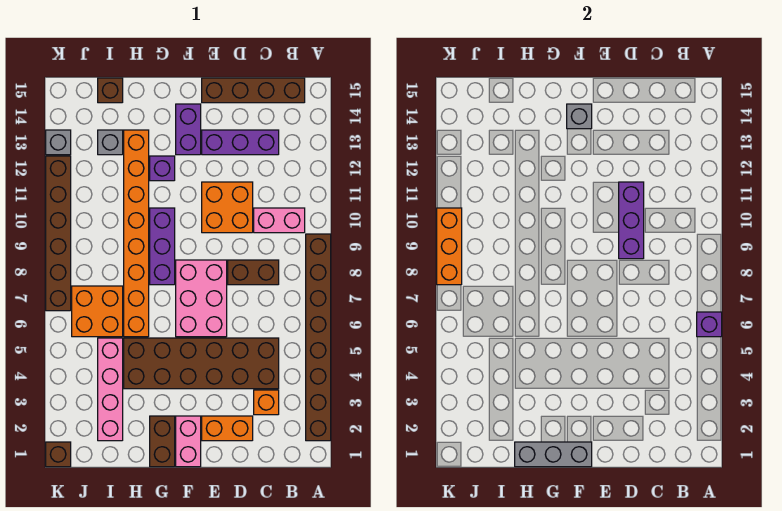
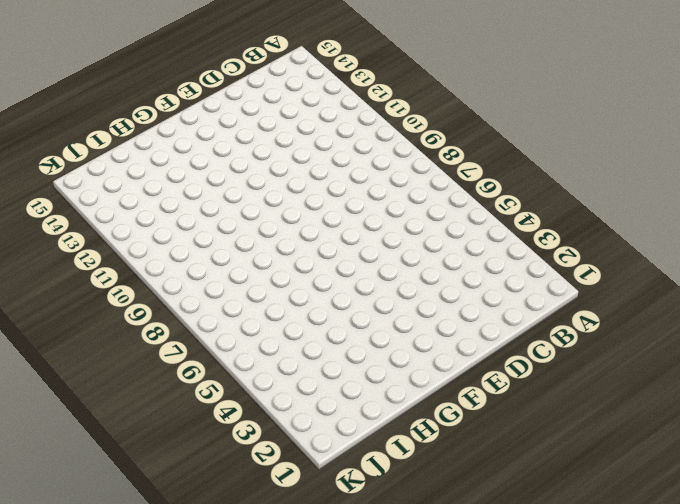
none -> brown brick A2:A9 level 1
none -> pink brick B10:C10 level 1
none -> brown brick B15:E15 level 1

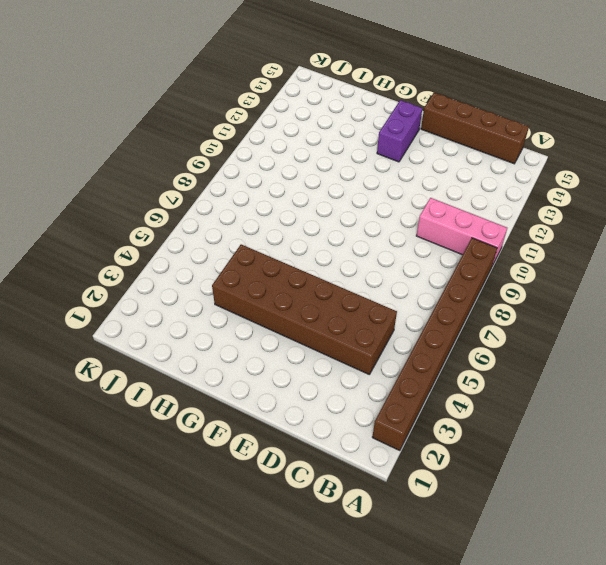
pink brick A10:C10 level 1 -> pink brick B10:C10 level 1
none -> orange brick C3 level 1
none -> brown brick C8:D8 level 1
none -> purple brick C13:E13 level 1

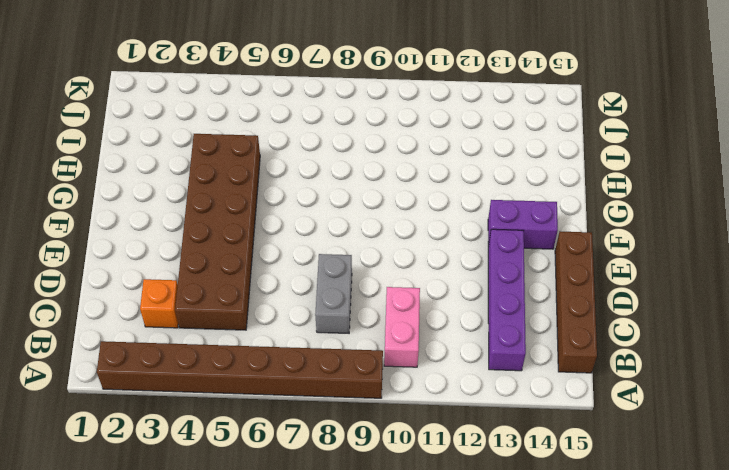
purple brick B13:E13 level 1 -> purple brick C13:E13 level 1
grey brick C8:D8 level 1 -> brown brick C8:D8 level 1
none -> orange brick D2:E2 level 1
none -> orange brick D10:E11 level 1
none -> pink brick E6:F8 level 1

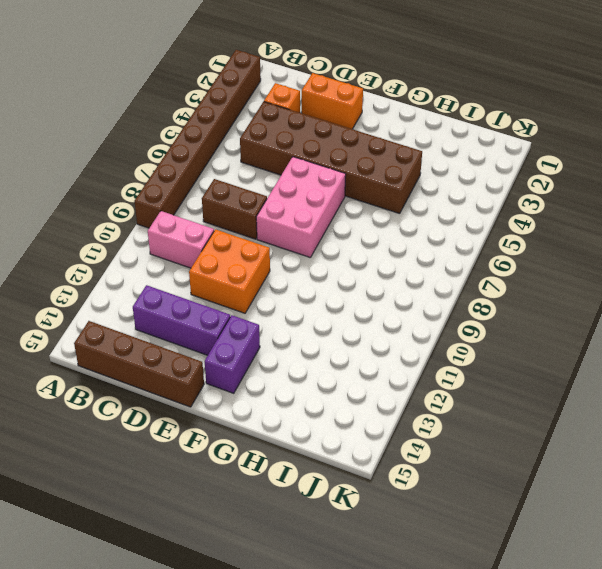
none -> pink brick F1:F2 level 1
none -> brown brick G1:G2 level 1
none -> purple brick G8:G10 level 1

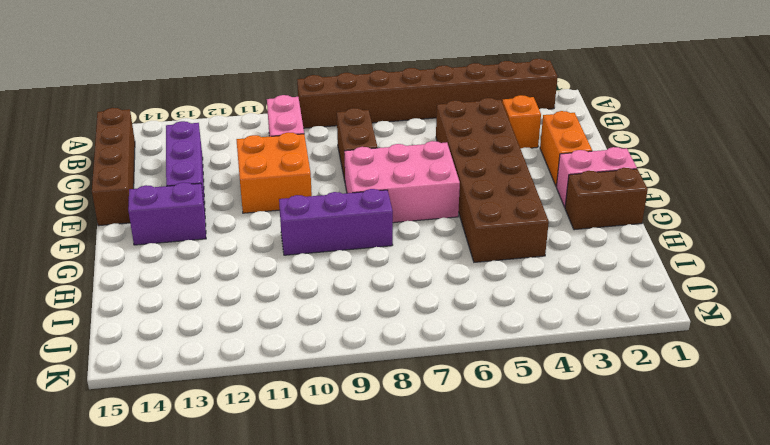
none -> purple brick G12 level 1
none -> orange brick H6:H13 level 1
none -> pink brick I2:I5 level 1

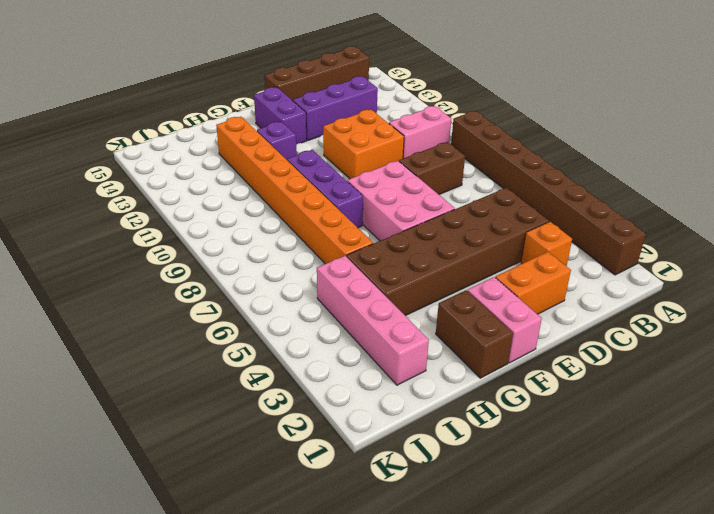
none -> orange brick I6:J7 level 1
none -> grey brick I13 level 1
none -> brown brick I15 level 1

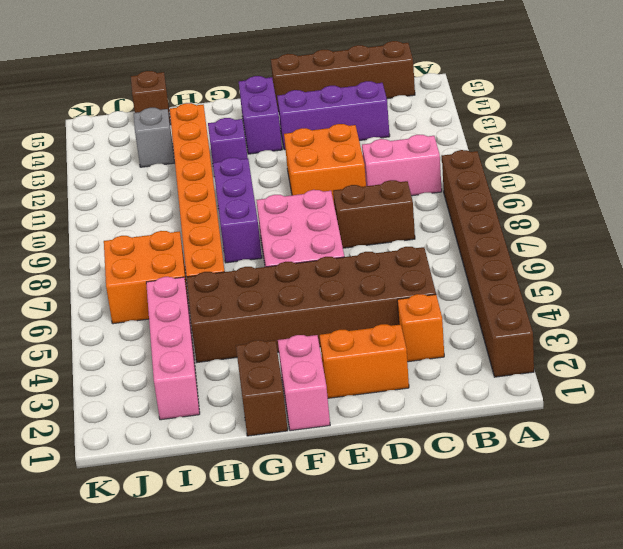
none -> brown brick K1 level 1
none -> brown brick K7:K12 level 1
none -> grey brick K13 level 1

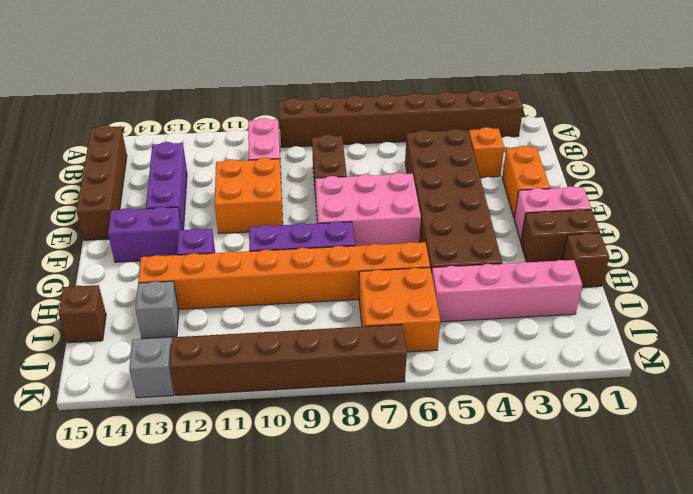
brown brick H1 level 1 -> brown brick K1 level 1
none -> purple brick A6 level 2
none -> purple brick D9:D11 level 2
none -> grey brick F1:H1 level 2

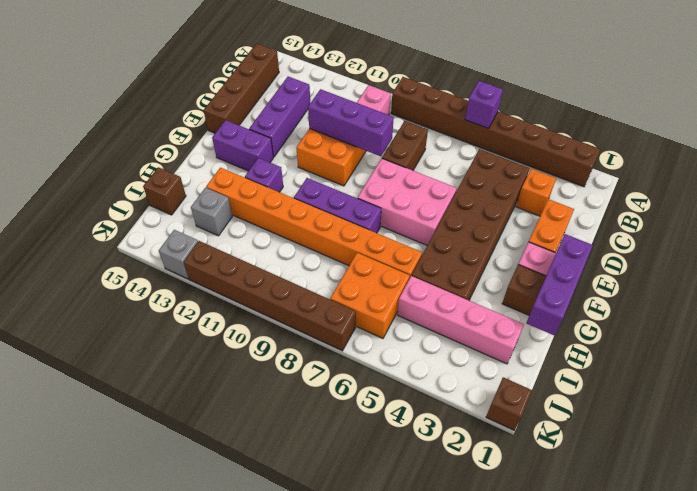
purple brick F1:H1 level 2 -> grey brick F1:H1 level 2
none -> grey brick F14 level 2
none -> orange brick K8:K10 level 2

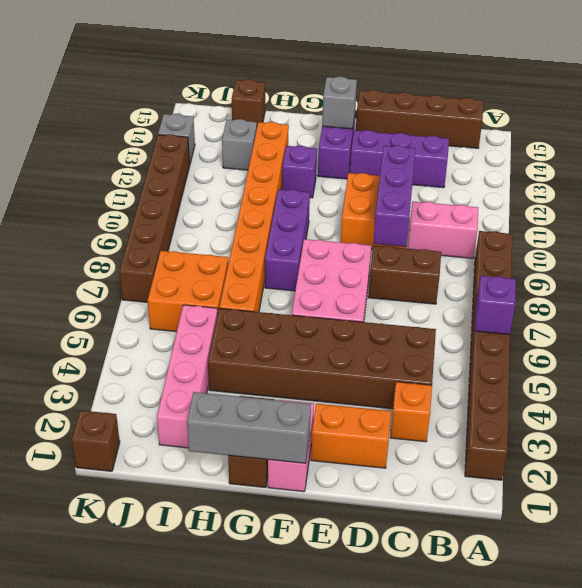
none -> orange brick K8:K10 level 2

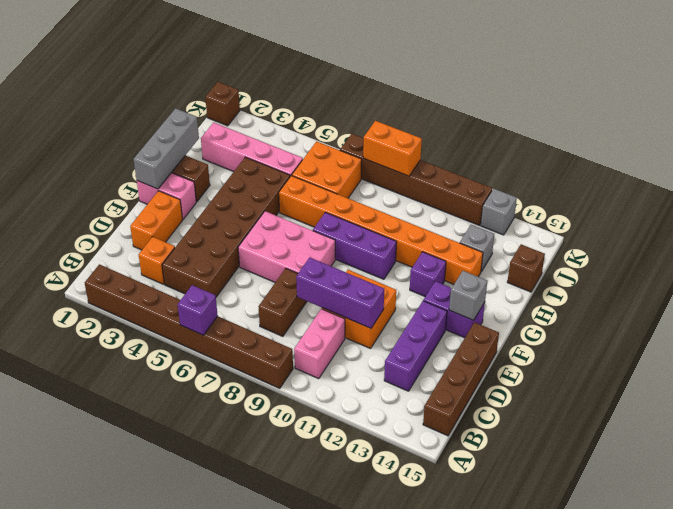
orange brick K8:K9 level 2 -> orange brick K8:K10 level 2

